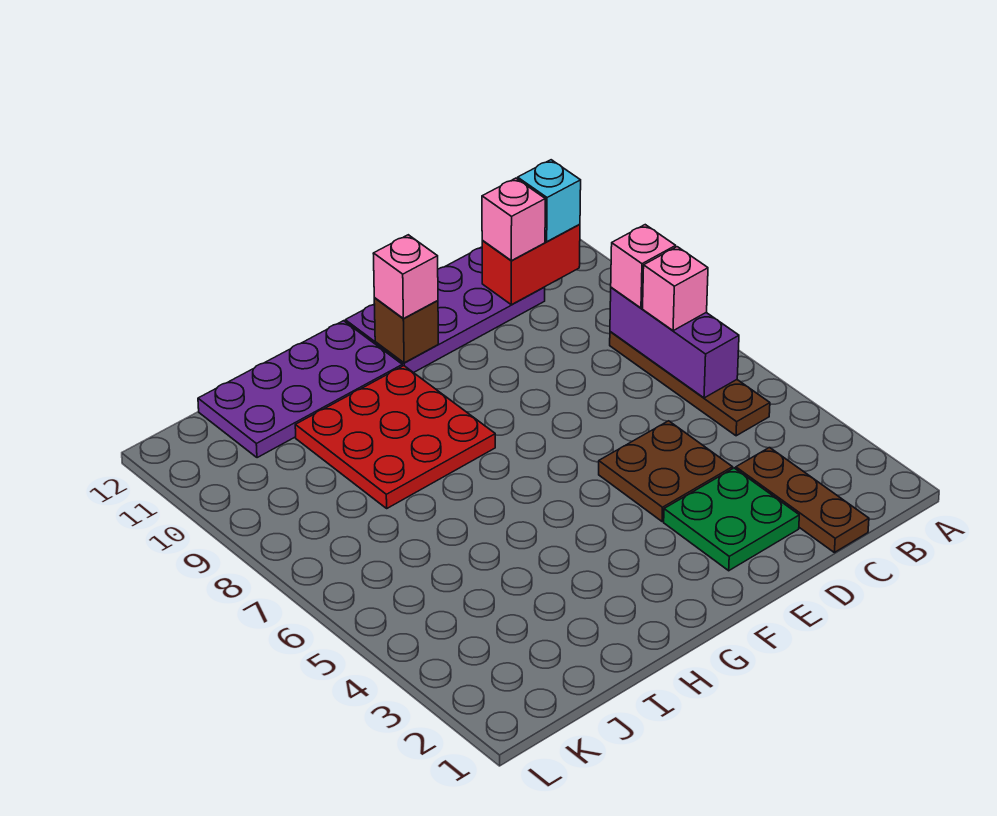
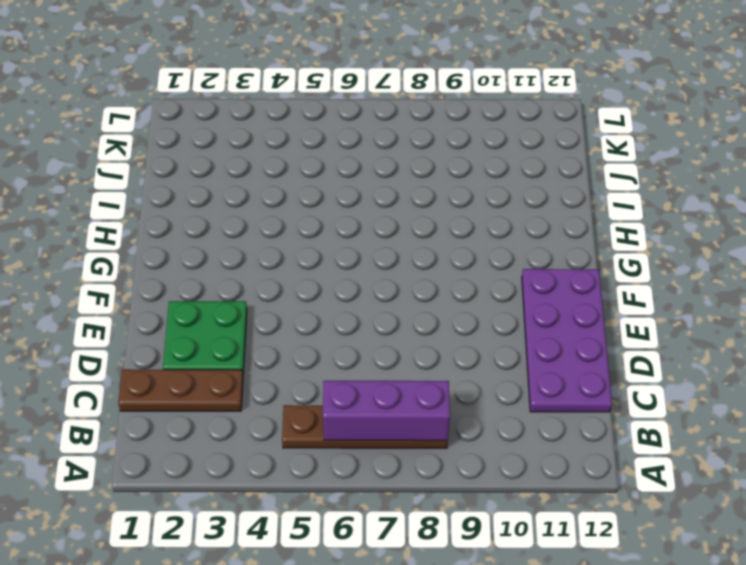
none -> brown plate D4:E5 level 1
none -> red plate G8:I10 level 1
none -> purple plate G11:J12 level 1

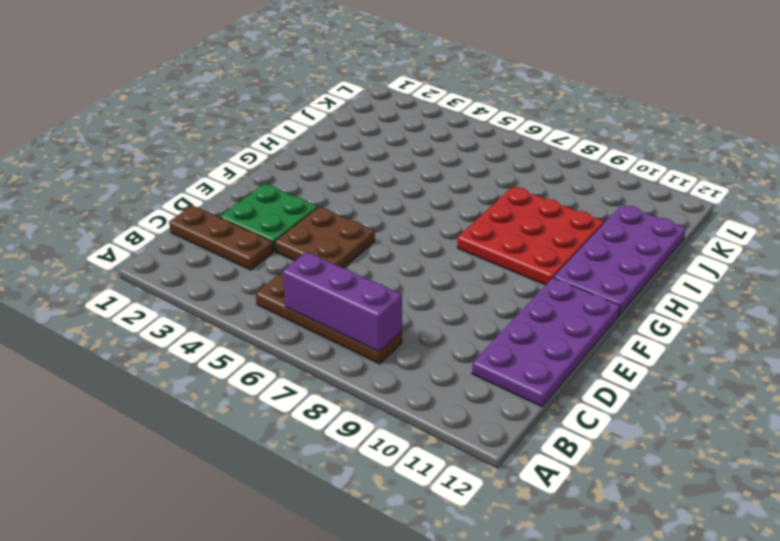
none -> red brick B11:C11 level 2
none -> brown brick F11 level 2
none -> pink brick B7 level 3

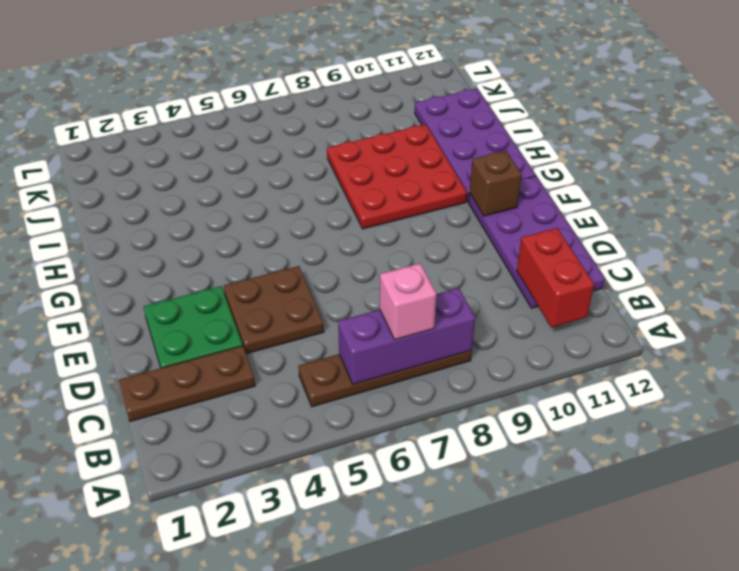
none -> pink brick B8 level 3
none -> cyan brick B11 level 3
none -> pink brick C11 level 3

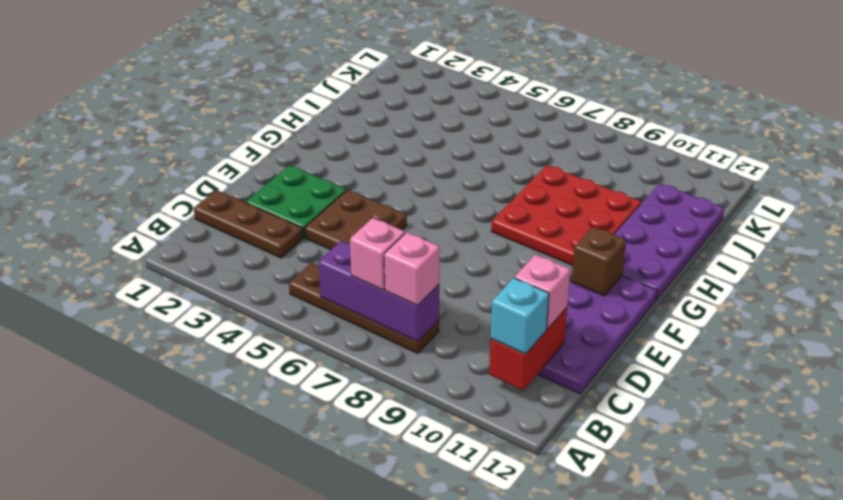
none -> pink brick F11 level 3

